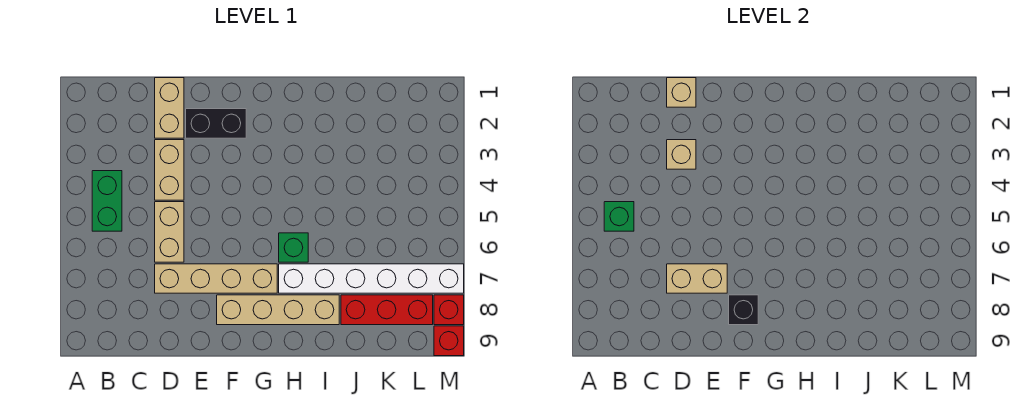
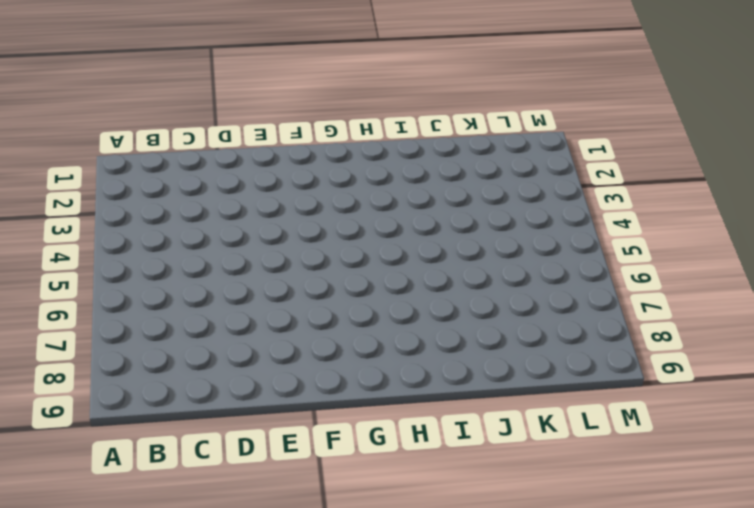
none -> green brick B4:B5 level 1
none -> tan brick D1:D2 level 1
none -> tan brick D3:D4 level 1

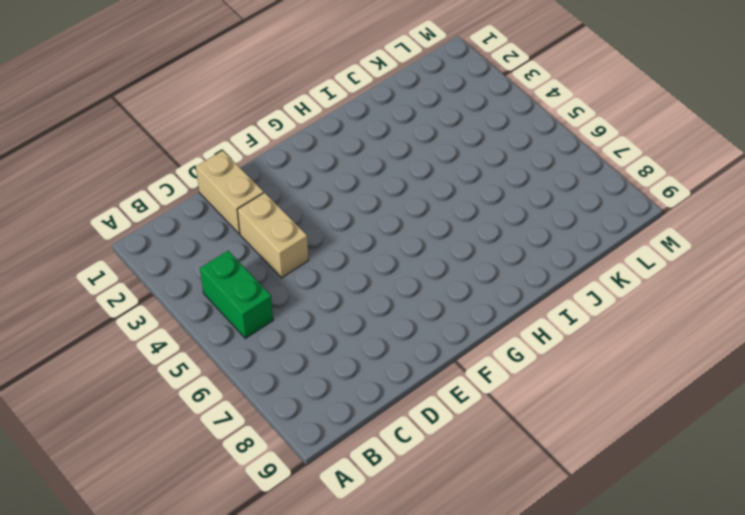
none -> tan brick D5:D6 level 1
none -> tan brick D7:G7 level 1
none -> black brick E2:F2 level 1

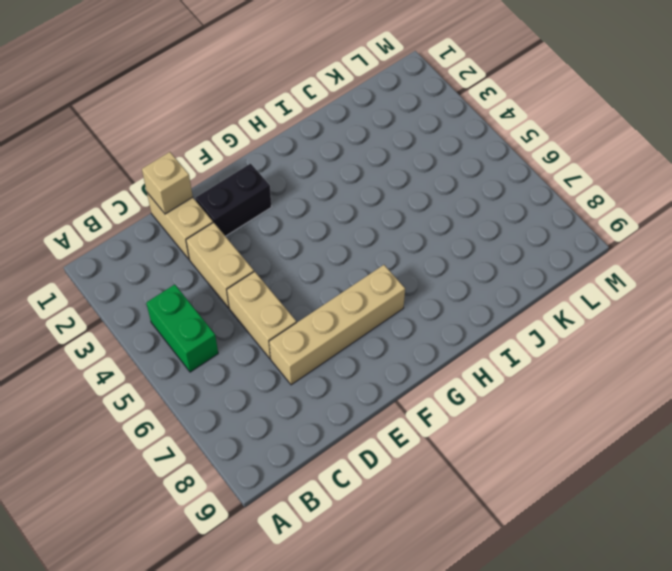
none -> tan brick F8:I8 level 1
none -> green brick H6 level 1
none -> white brick H7:M7 level 1

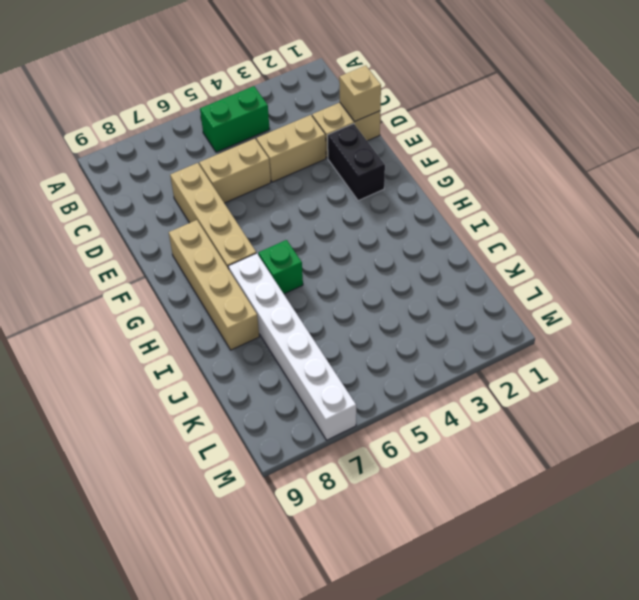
none -> red brick J8:L8 level 1
none -> red brick M8 level 1
none -> red brick M9 level 1

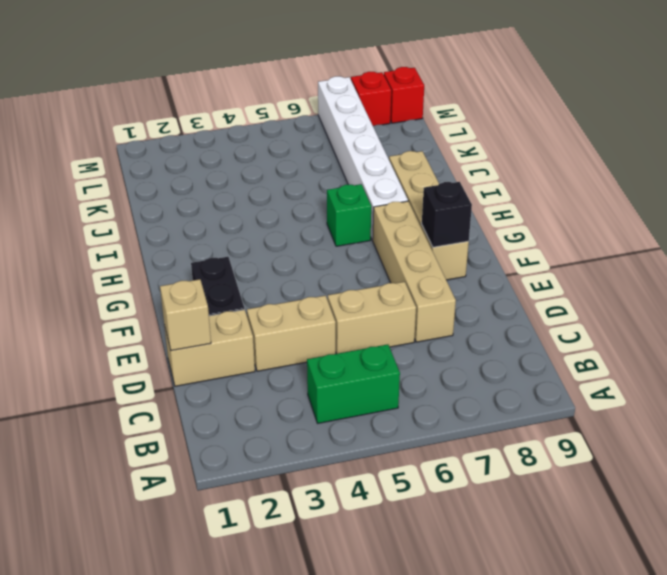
none -> red brick J8:L8 level 1
none -> green brick B5 level 2
none -> tan brick D3 level 2

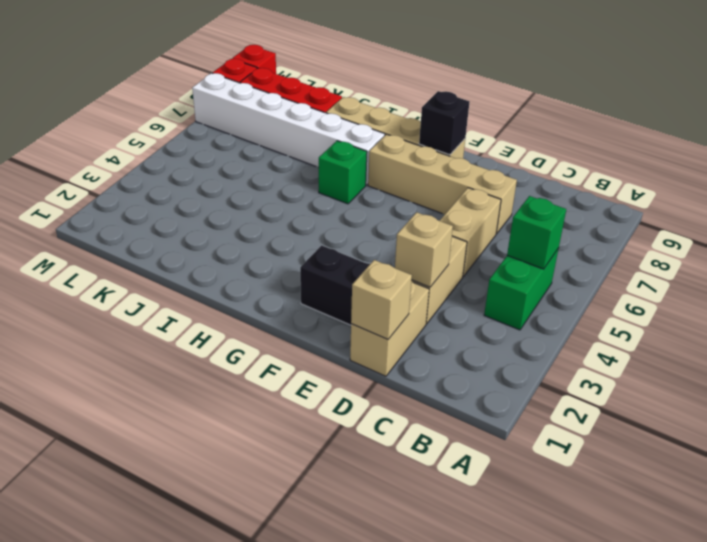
none -> tan brick D7:E7 level 2

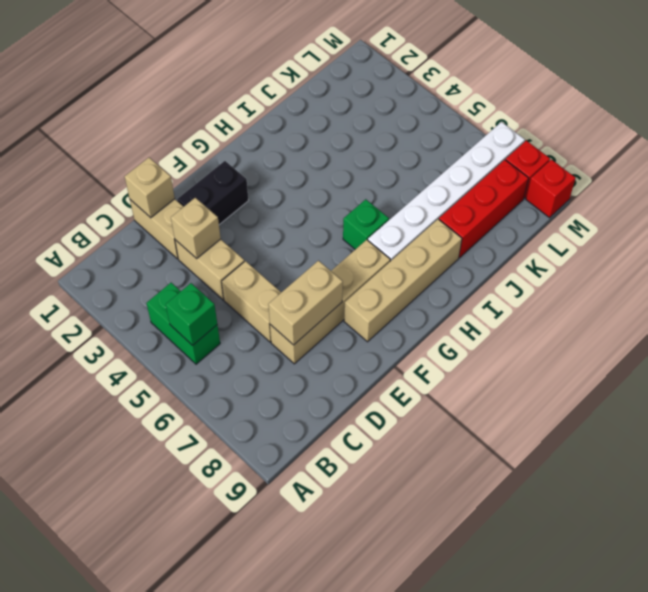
none -> black brick F8 level 2

